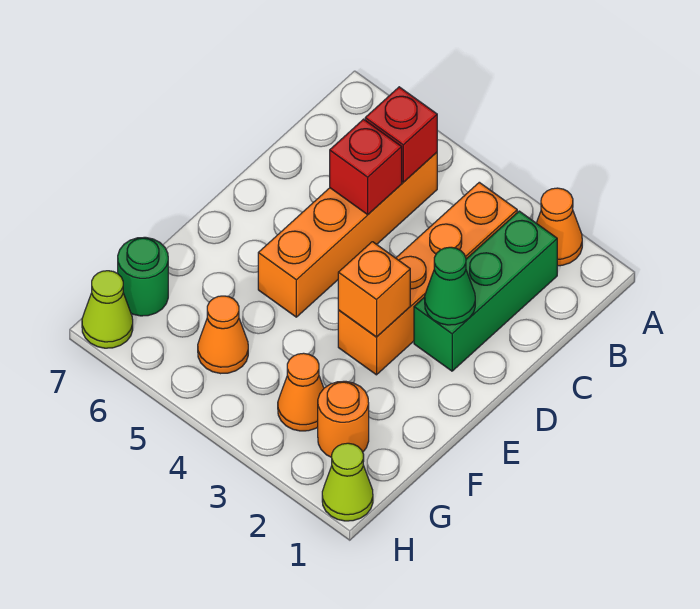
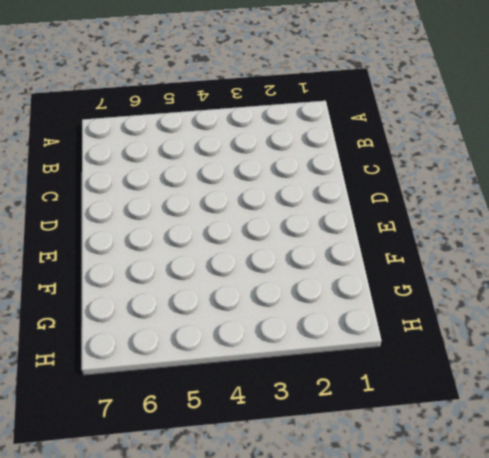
none -> orange cone A2 level 1
none -> green brick B2:D2 level 1
none -> orange brick B3:E3 level 1

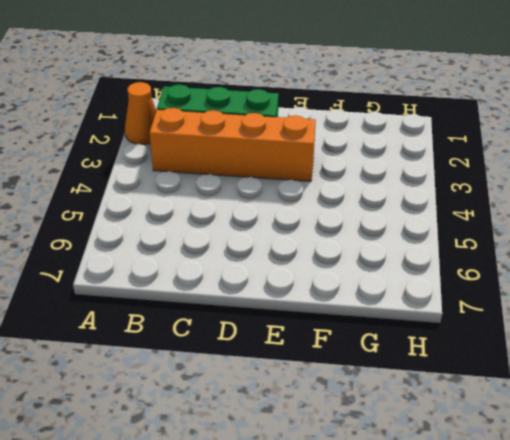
none -> orange brick B5:E5 level 1
none -> orange round brick G2 level 1
none -> orange cone G3 level 1

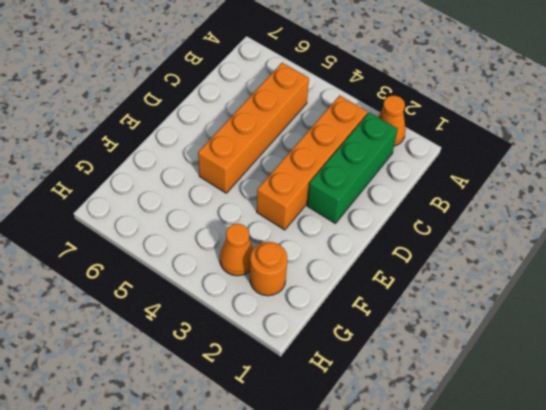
none -> orange cone G5 level 1
none -> green round brick G7 level 1
none -> lime cone H1 level 1

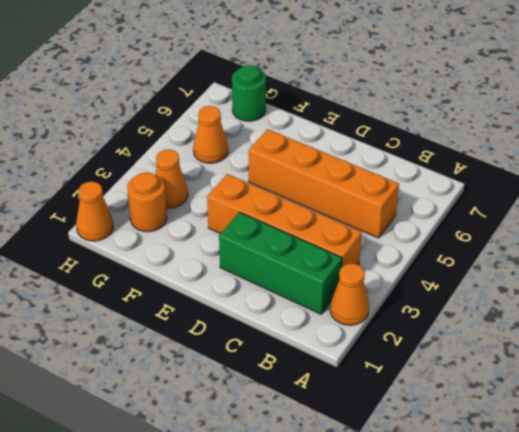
orange cone H1 level 1 -> lime cone H1 level 1
none -> lime cone H7 level 1
none -> red brick B5 level 2
none -> red brick C5 level 2

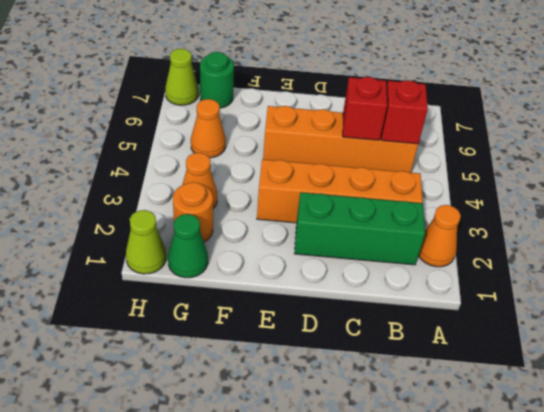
green cone G1 level 1 -> green cone D2 level 2
none -> orange brick E3 level 2

